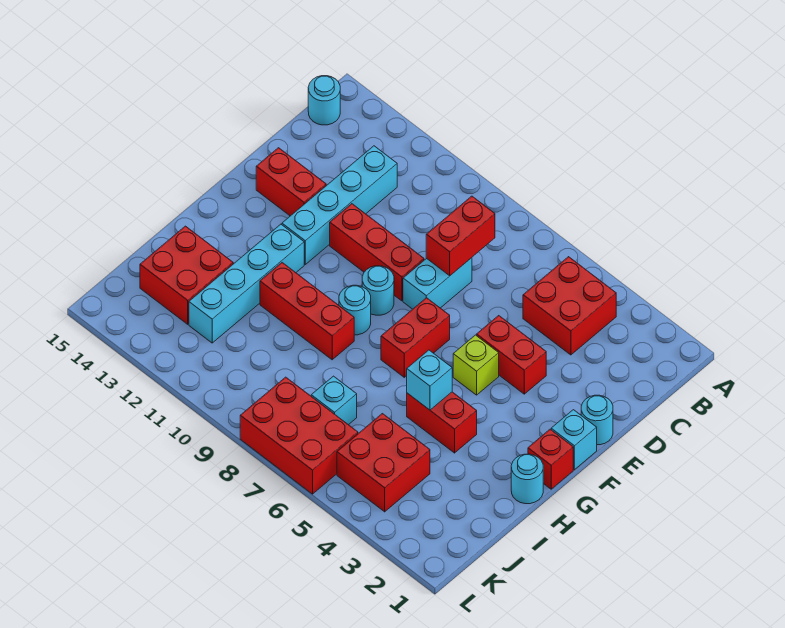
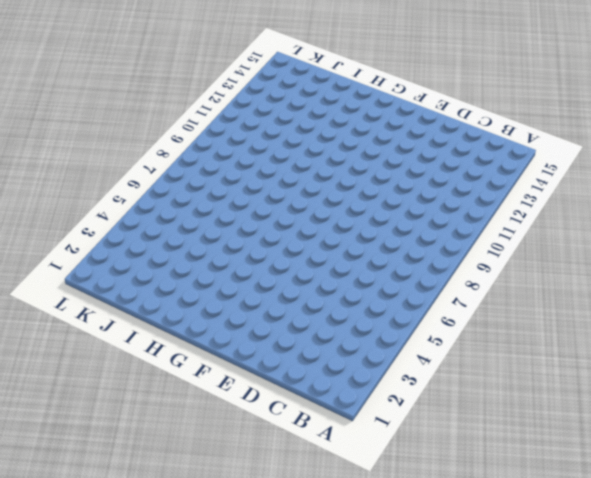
none -> red brick B4:C5 level 1
none -> cyan round brick B15 level 1
none -> cyan brick C12:F12 level 1

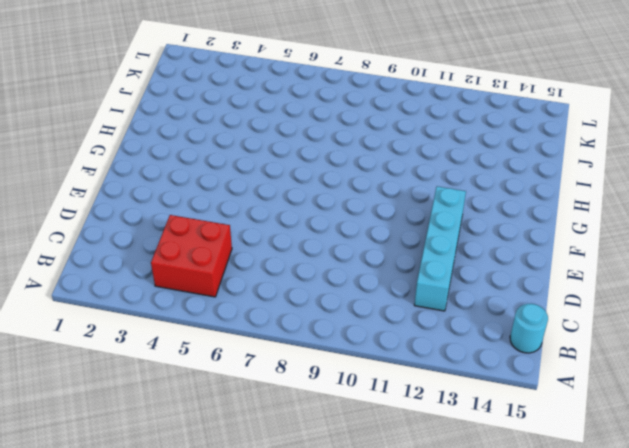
none -> cyan brick D8:E8 level 1
none -> cyan round brick E1 level 1
none -> red brick E4:E5 level 1

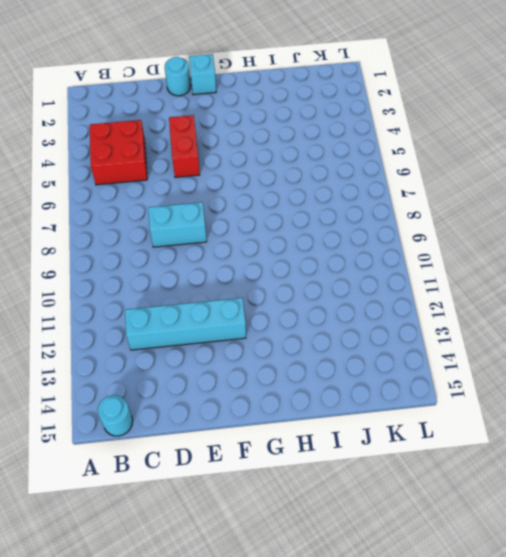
none -> red brick E9:E11 level 1
none -> red brick E13:E14 level 1
none -> lime brick F5 level 1

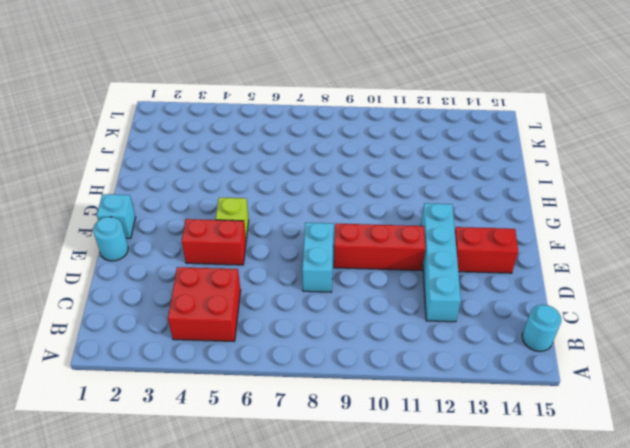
none -> red brick F7:G7 level 1
none -> cyan round brick F9 level 1
none -> red brick G1 level 1

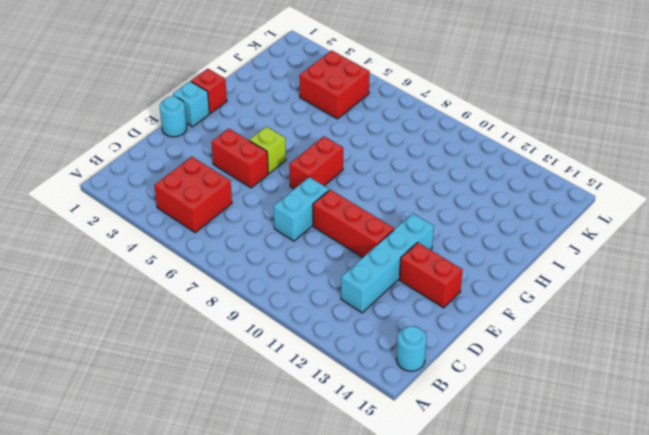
none -> cyan round brick F9 level 1
none -> cyan round brick G9 level 1
none -> cyan brick G12:J12 level 1

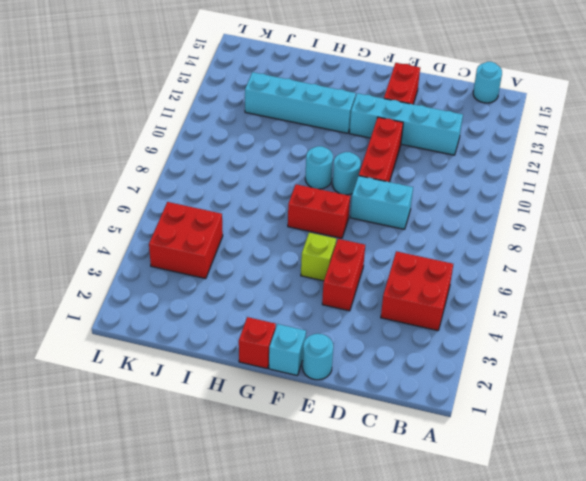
none -> cyan round brick H1 level 1
none -> red brick H4:H5 level 1
none -> red brick H9:H11 level 1

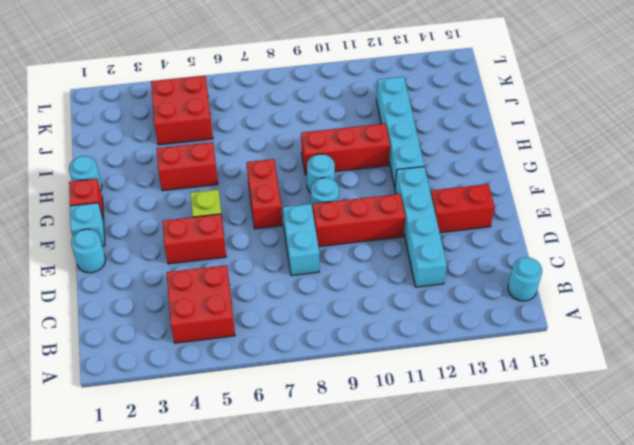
none -> red brick I13:J14 level 1
none -> cyan brick J7 level 1
none -> red brick K6:L8 level 1

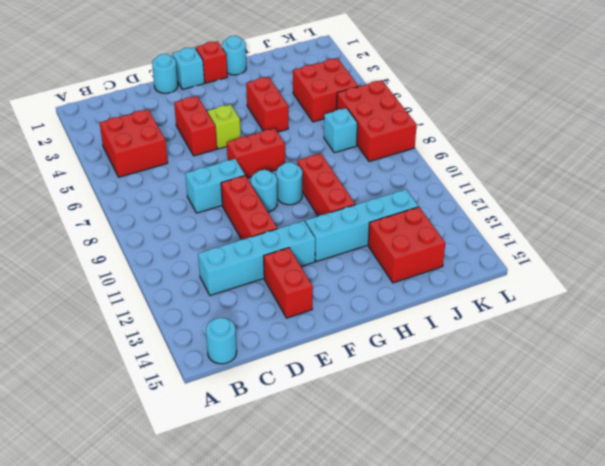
none -> red brick C8:D8 level 2
none -> cyan brick H5 level 2

